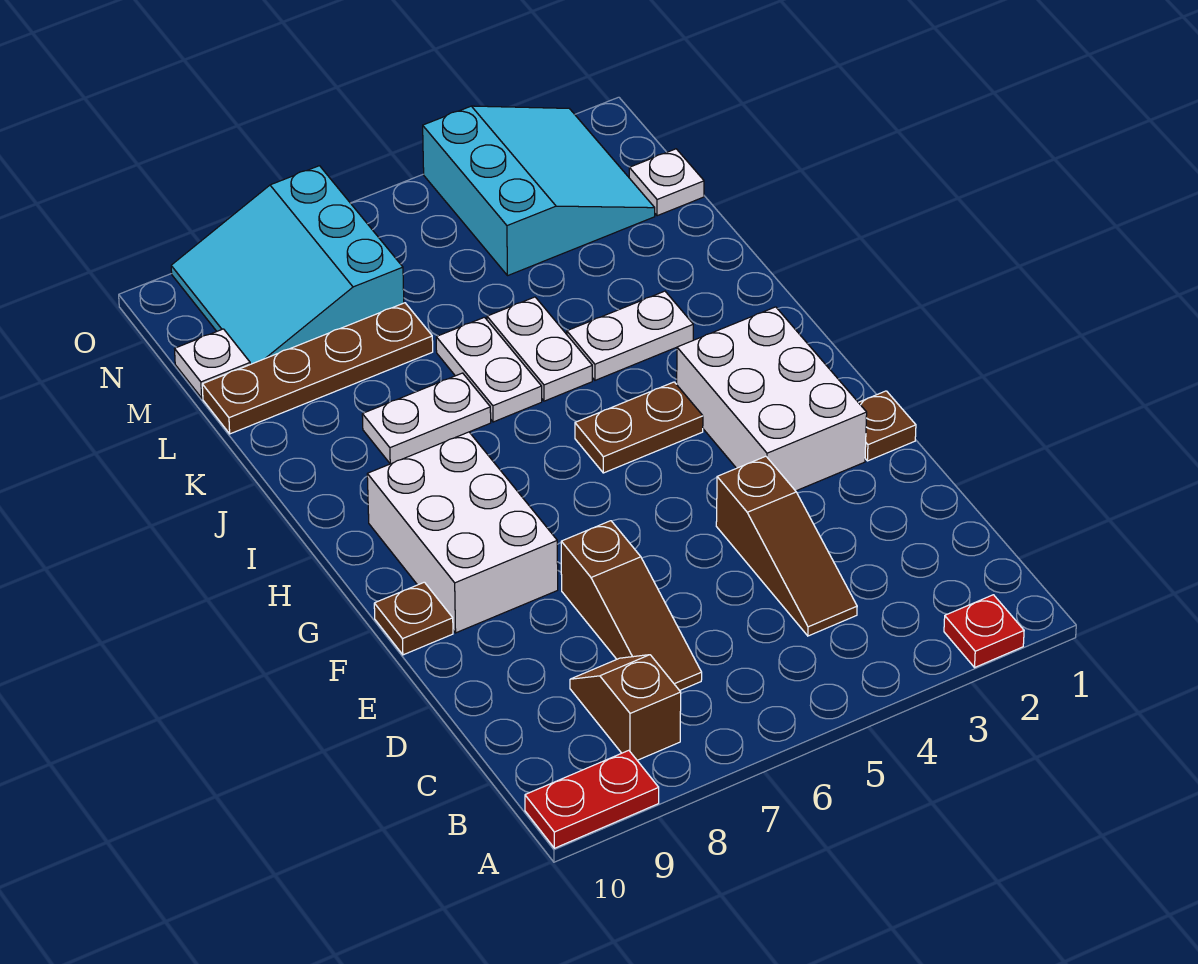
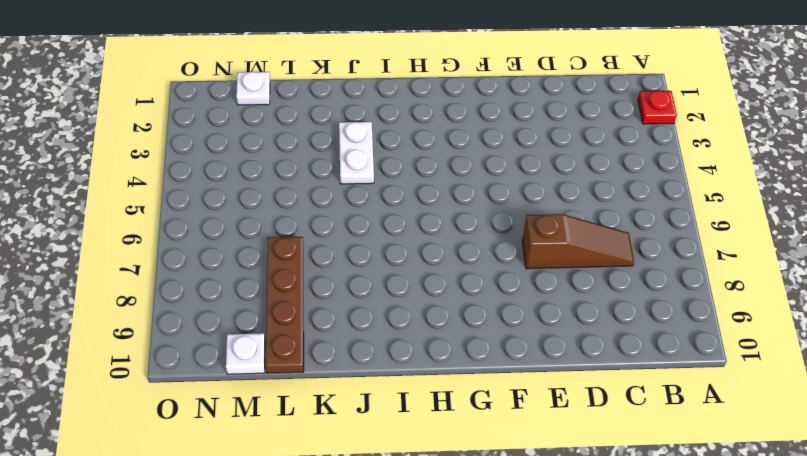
none -> red plate A9:A10 level 1
none -> brown slope B8:C8 level 1 top B
none -> brown slope C4:E4 level 1 top E

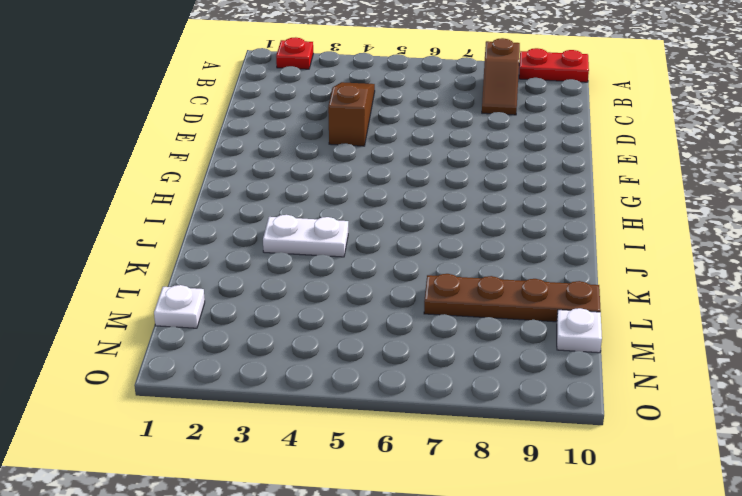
none -> brown slope C7:E7 level 1 top E
none -> brown plate F1 level 1
none -> white brick F2:H3 level 1

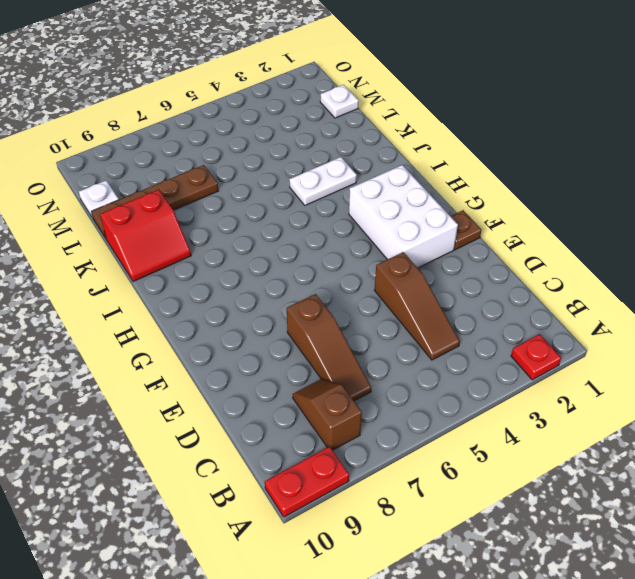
red slope J9:K10 level 1 top K -> none
none -> white brick F8:H9 level 1
none -> brown plate F10 level 1
none -> brown plate H4:H5 level 1

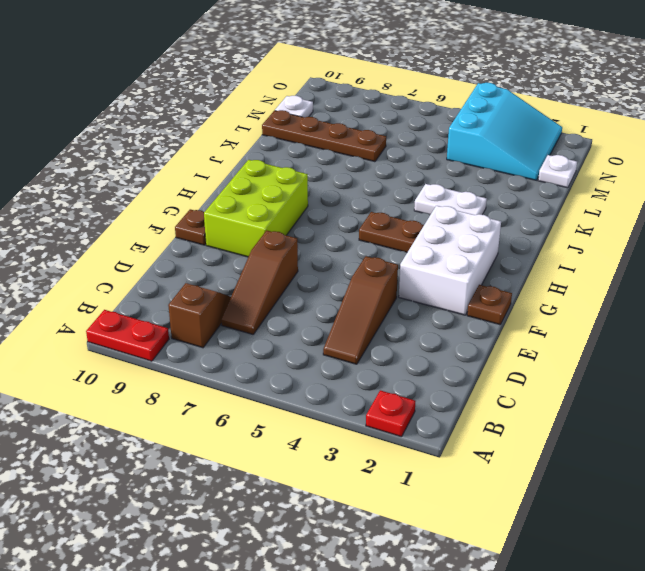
lime brick F8:H9 level 1 -> white brick F8:H9 level 1
none -> white plate J5:K5 level 1
none -> white plate J6:K6 level 1
none -> white plate J7:J8 level 1

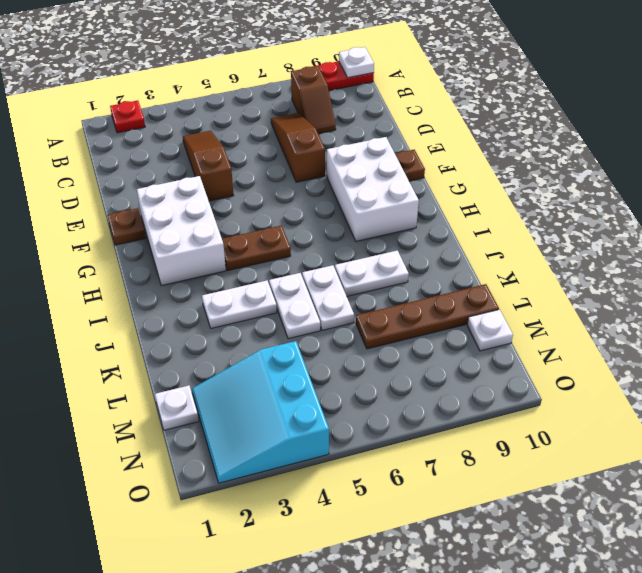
white plate A10 level 2 -> none
none -> cyan slope M7:O9 level 1 top 7

